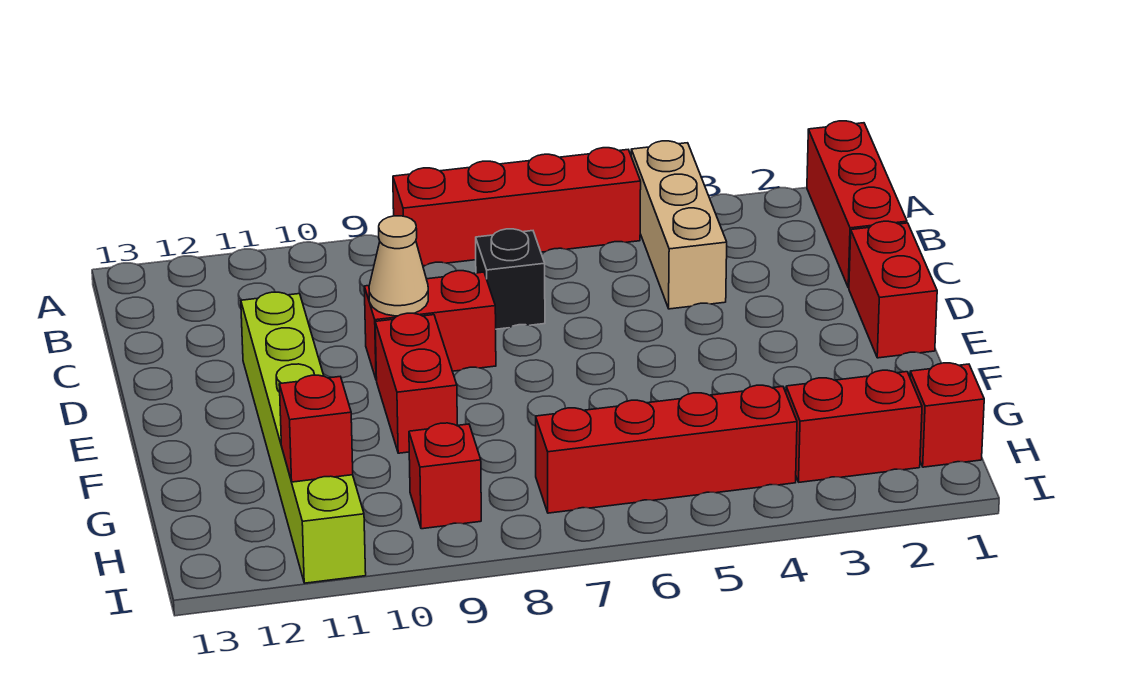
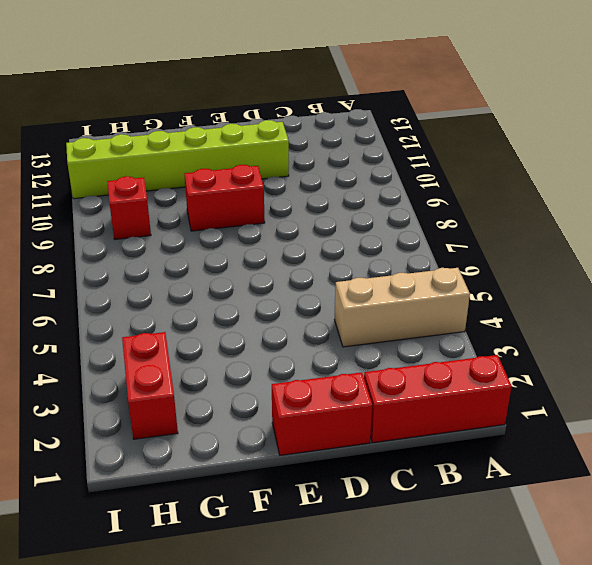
none -> red brick A5:A8 level 1
none -> black brick C7 level 1
none -> red brick D8:D9 level 1

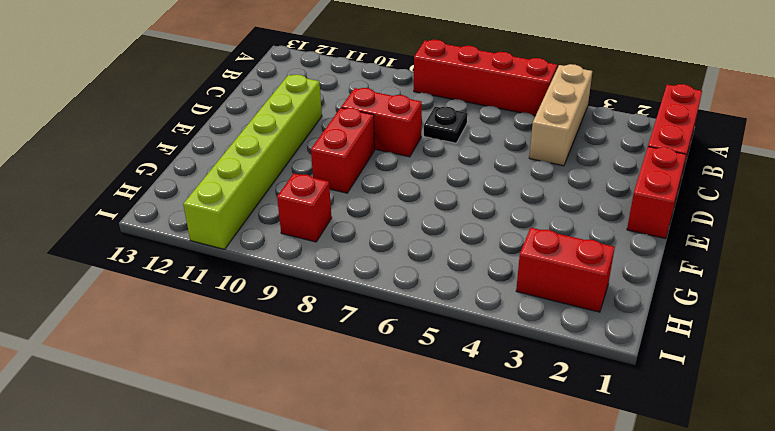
black plate C7 level 1 -> black brick C7 level 1
none -> red brick H1 level 1
none -> red brick H4:H7 level 1
none -> tan cone D9 level 2

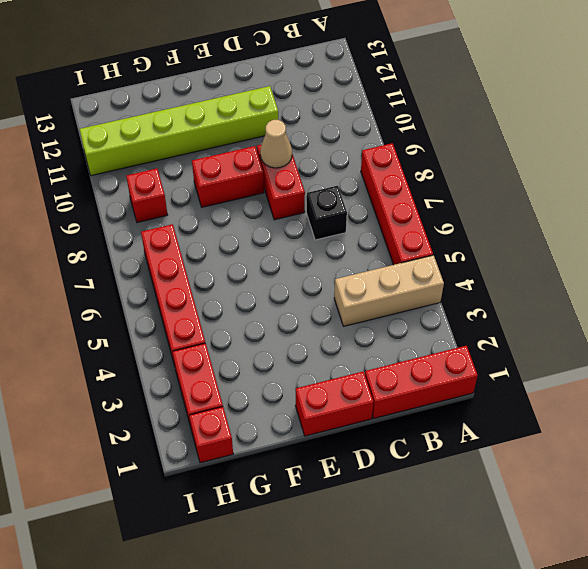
none -> red brick H11 level 2

